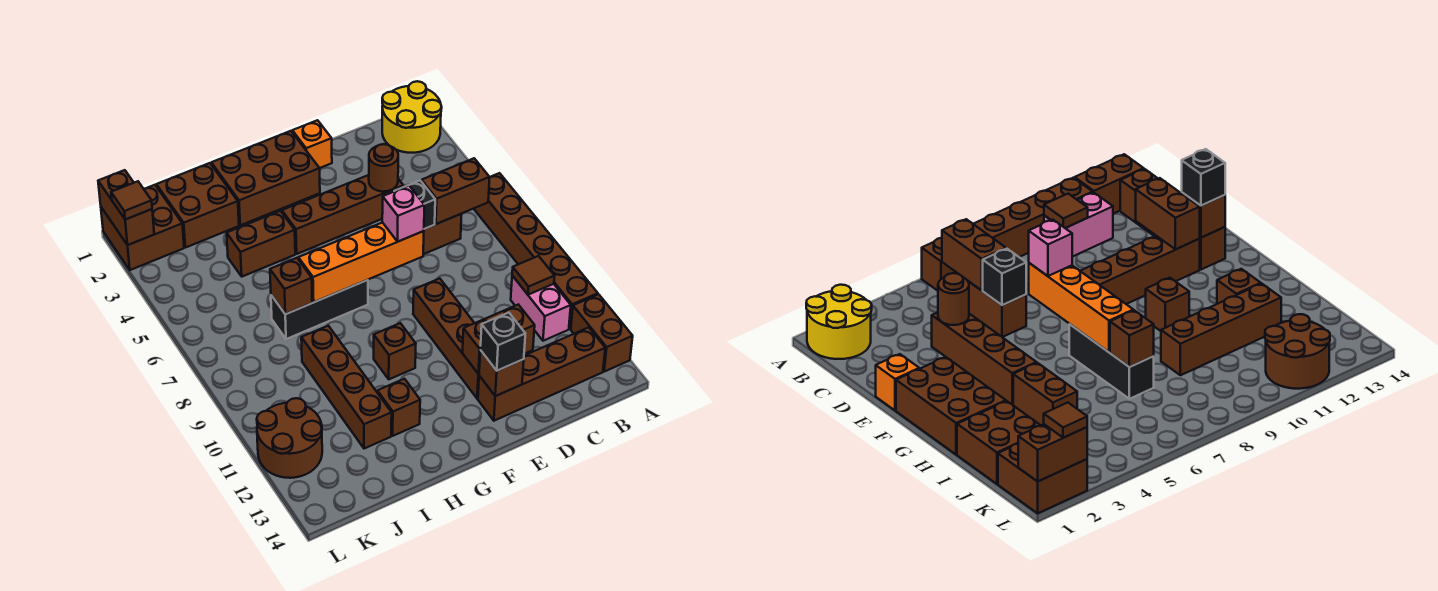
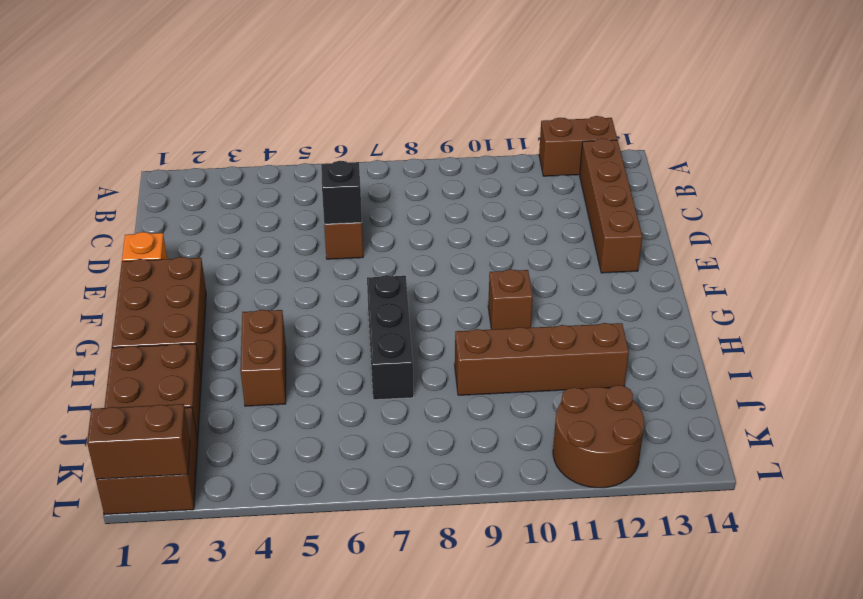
none -> yellow round brick A1:B2 level 1
none -> brown brick A6:A11 level 1
none -> pink brick B10:B11 level 1
none -> brown brick D4:G4 level 1

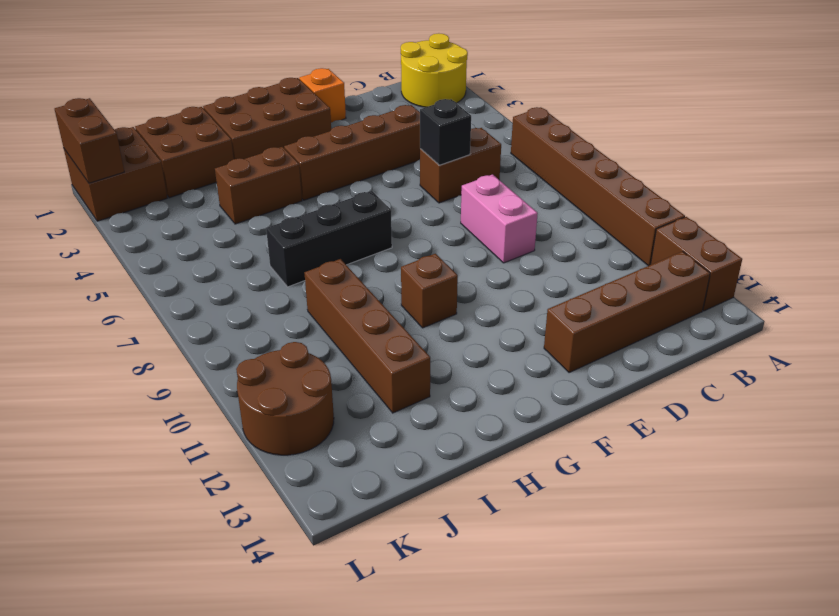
pink brick D8:D9 level 1 -> pink brick B10:B11 level 1
none -> brown brick E9:E12 level 1
none -> brown brick H12 level 1
none -> brown brick B6:C6 level 2
none -> brown tile B10 level 2

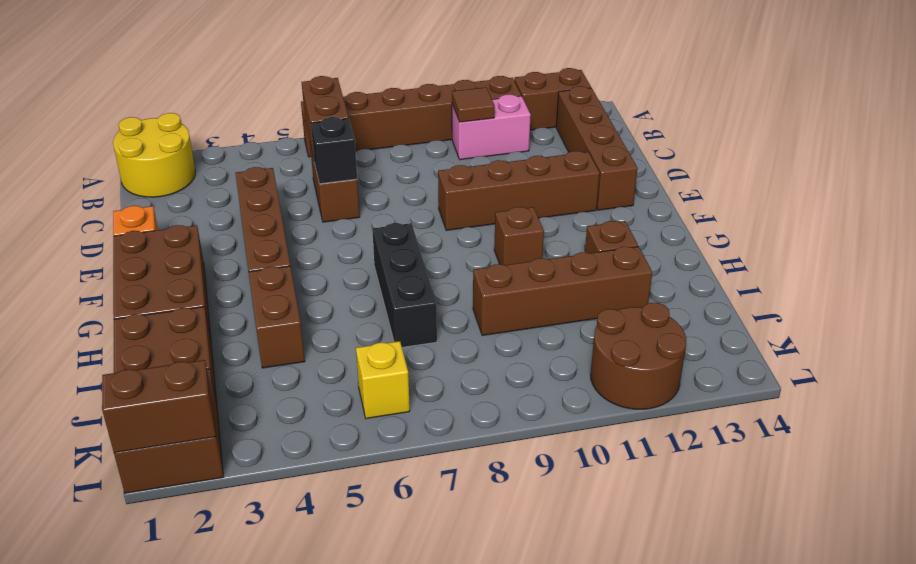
yellow brick K6 level 1 -> none
none -> brown round brick D4 level 2
none -> brown brick D12:E12 level 2
none -> orange brick E7:H7 level 2
none -> brown brick E13 level 2

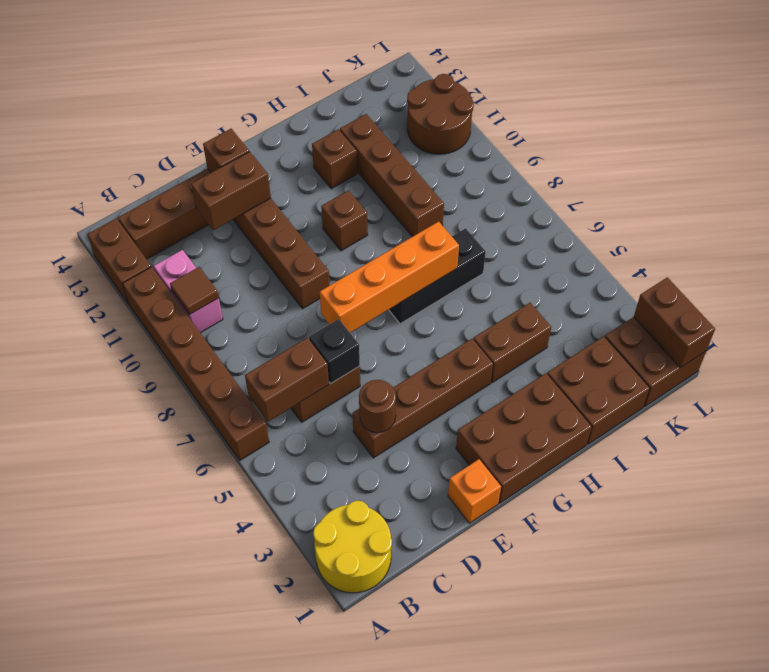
none -> brown brick I7 level 2
none -> pink brick E7 level 3
none -> black brick E13 level 3
none -> brown tile L2 level 3

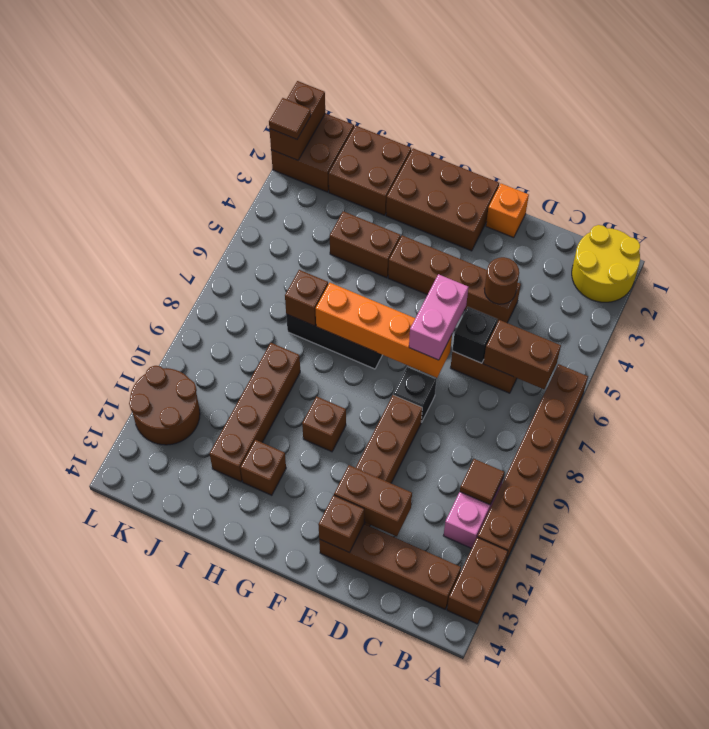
pink brick E6:E7 level 3 -> pink brick E7 level 3
black brick E8 level 1 -> black brick E13 level 3

